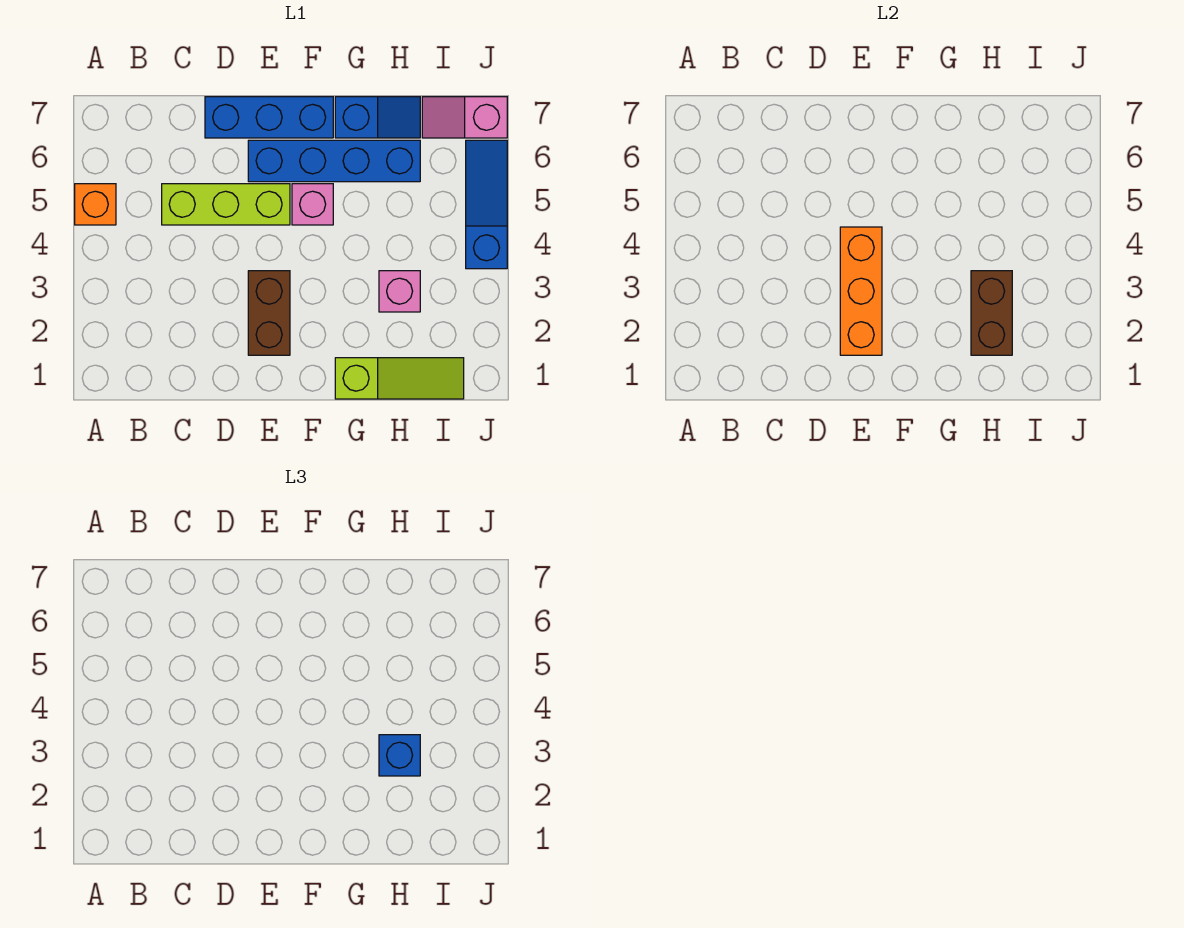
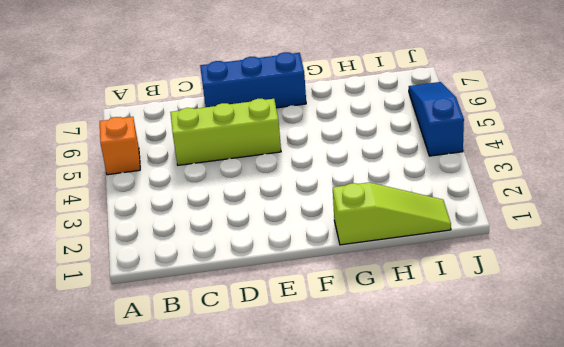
none -> brown brick E2:E3 level 1
none -> blue brick E6:H6 level 1
none -> pink brick F5 level 1

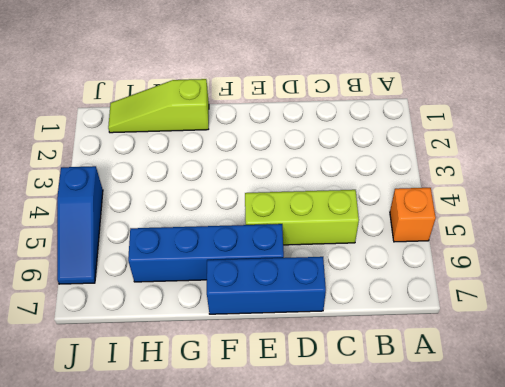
none -> brown brick E2:E3 level 1
none -> pink brick F5 level 1
none -> blue slope G7:H7 level 1 top G

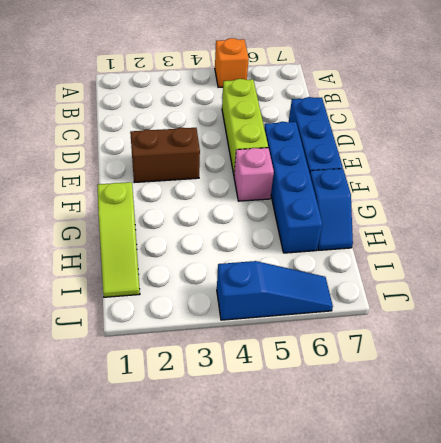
none -> pink brick H3 level 1
none -> pink slope I7:J7 level 1 top J
none -> orange brick E2:E4 level 2

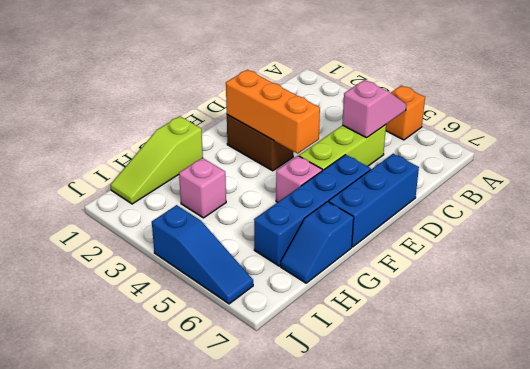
pink slope B5:C5 level 2 top C -> pink slope I7:J7 level 1 top J
none -> brown brick H2:H3 level 2
none -> blue brick H3 level 3

